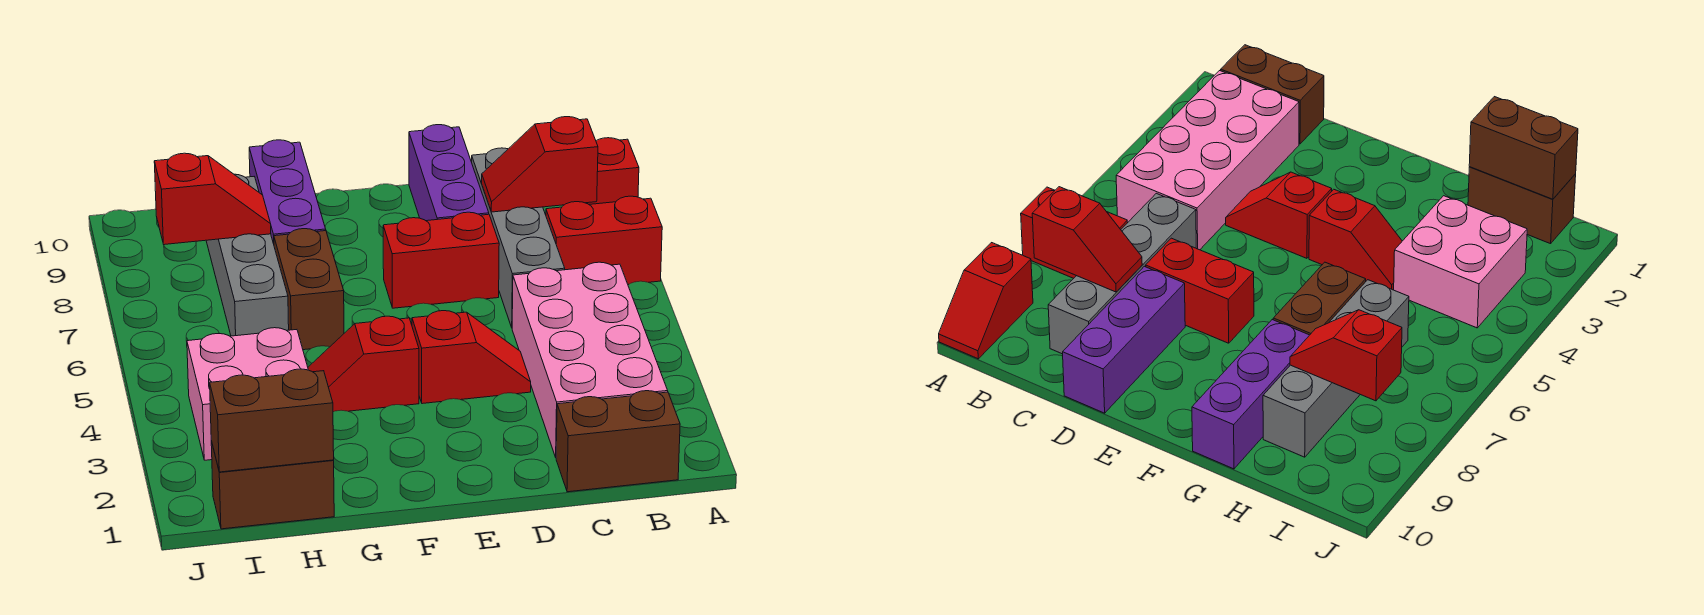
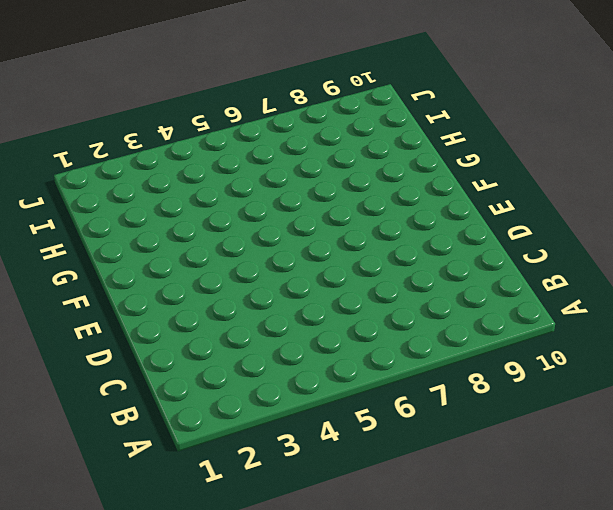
none -> red brick A7:B7 level 1
none -> red slope A9:A10 level 1 top 9
none -> brown brick B1:C1 level 1

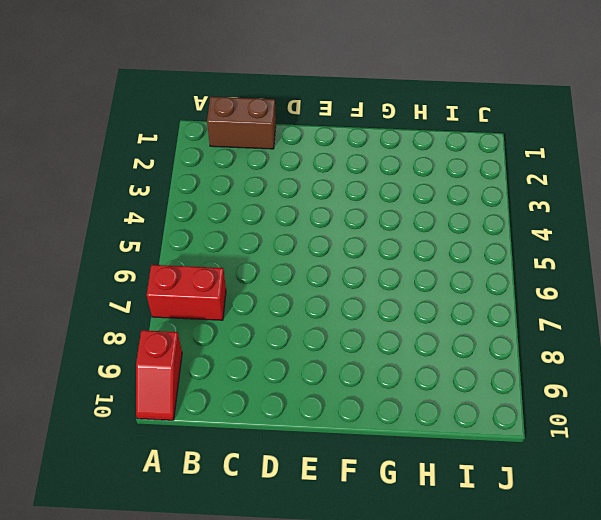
none -> pink brick B2:C5 level 1
none -> grey brick C6:C9 level 1
none -> red slope D4:E4 level 1 top E

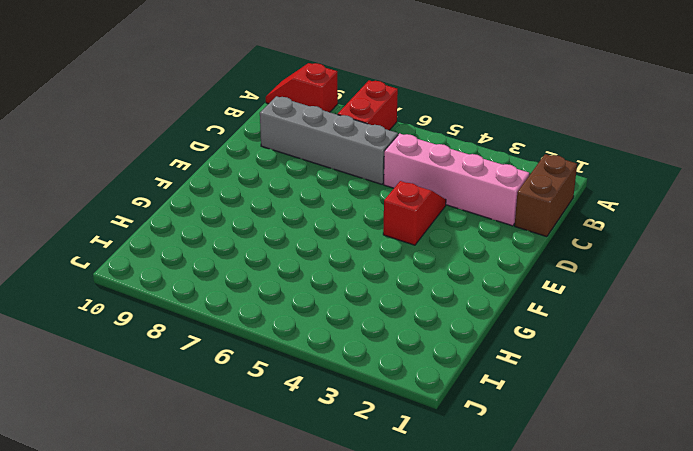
pink brick C2:C5 level 1 -> pink brick B2:C5 level 1
none -> red brick D7:E7 level 1
none -> purple brick D8:D10 level 1
none -> red slope F4:G4 level 1 top F

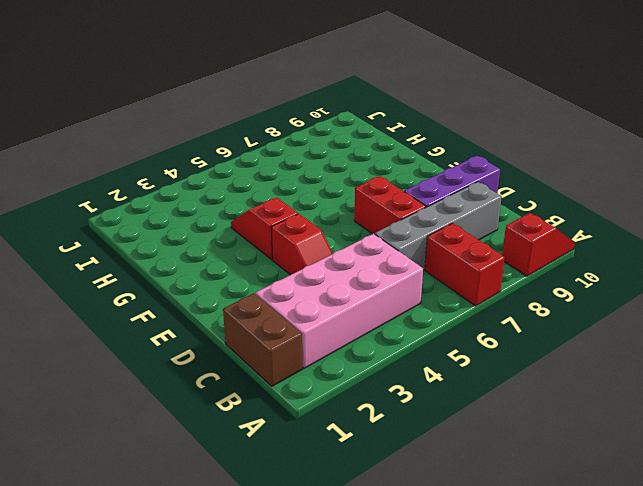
none -> brown brick G6:G7 level 1
none -> purple brick G8:G10 level 1
none -> brown brick H1:I1 level 1

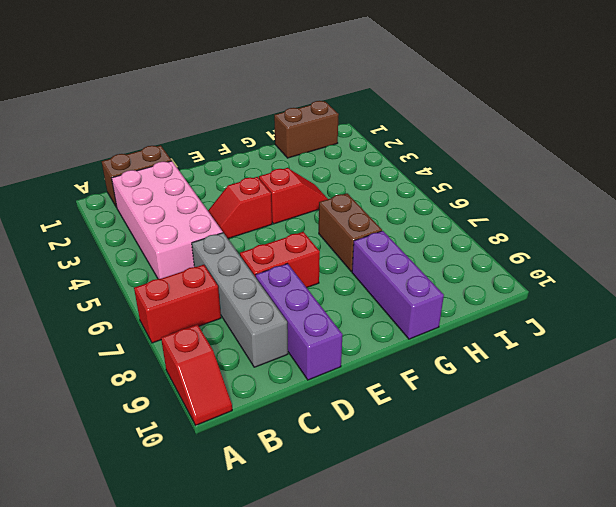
none -> pink brick H3:I4 level 1
none -> grey brick H6:H9 level 1
none -> red slope B8:C8 level 2 top B

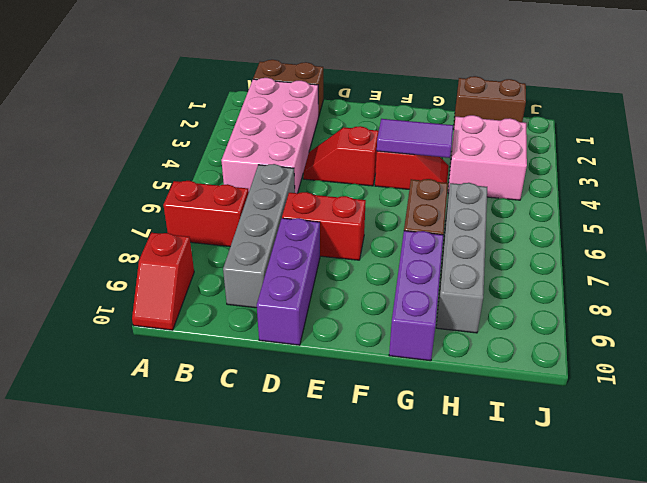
purple tile F4:G4 level 2 -> none
none -> red slope B8:C8 level 2 top B
none -> brown brick H1:I1 level 2
none -> red slope H8:I8 level 2 top I

